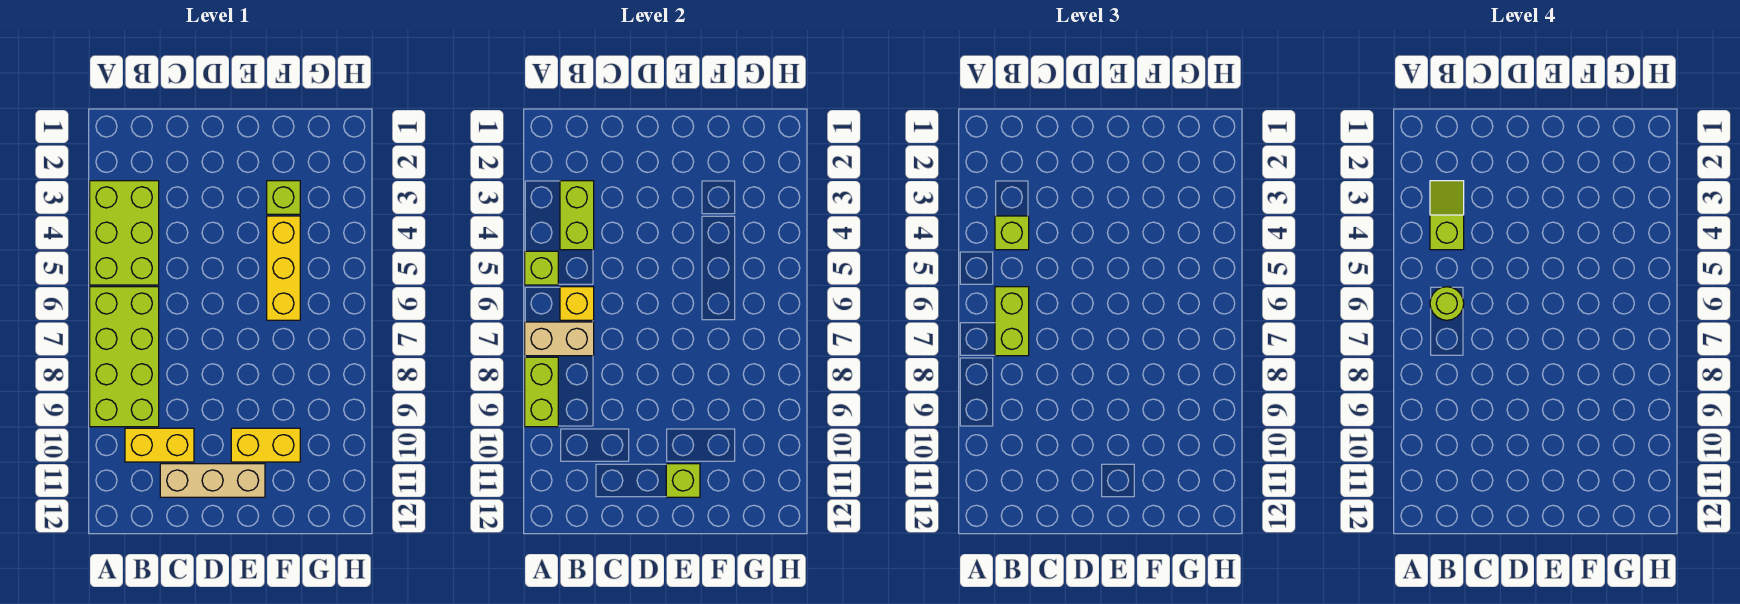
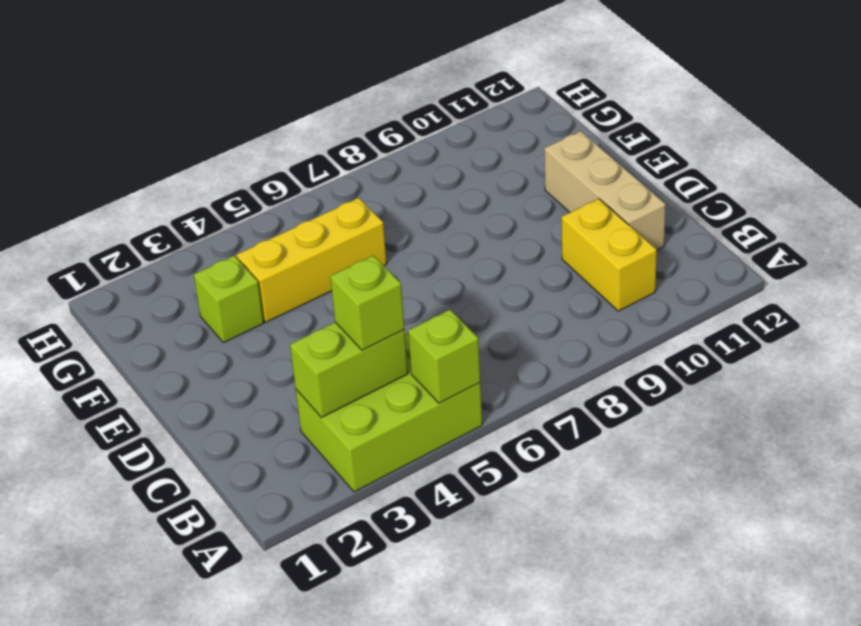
none -> lime brick A6:B9 level 1
none -> yellow brick E10:F10 level 1
none -> tan brick A7:B7 level 2

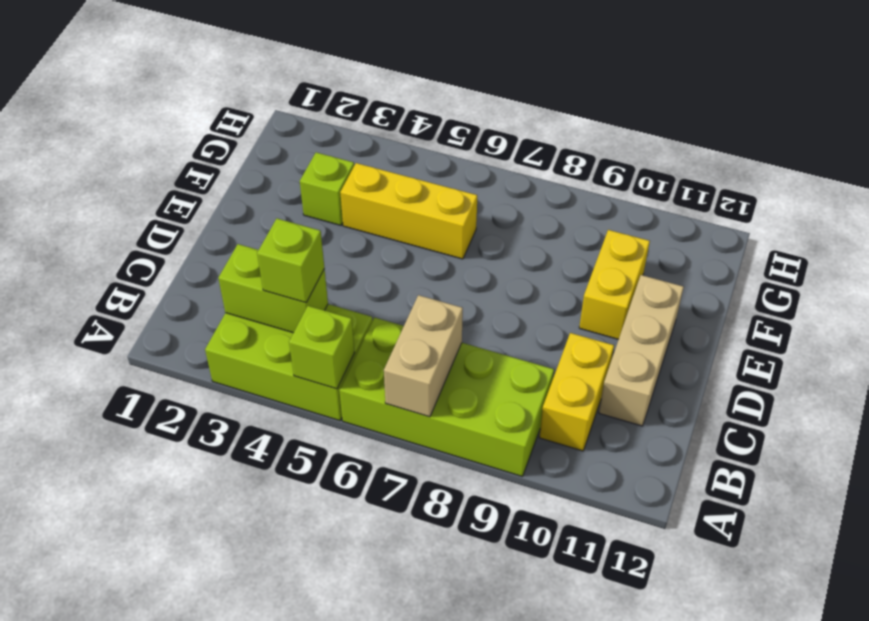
none -> lime brick A8:A9 level 2
none -> yellow brick B6 level 2
none -> lime brick E11 level 2

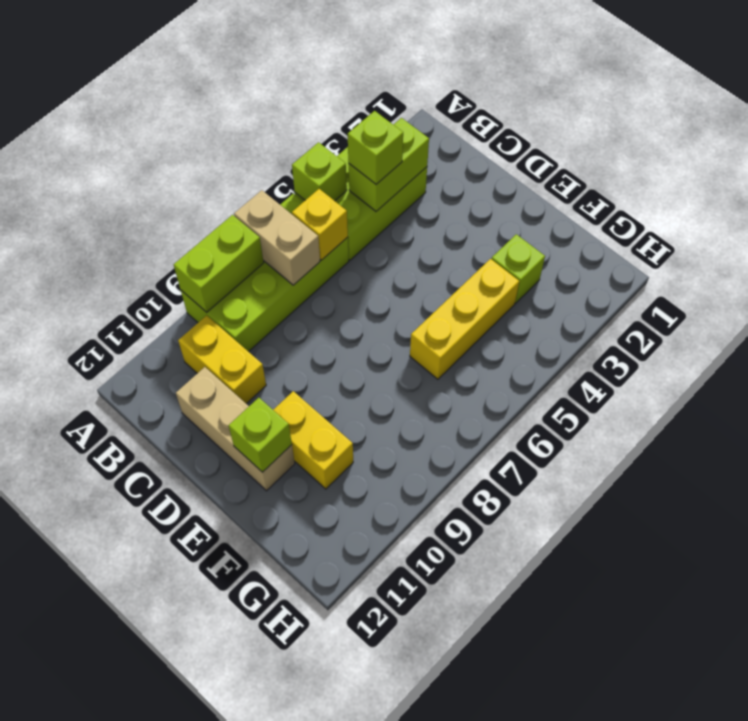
none -> lime brick B6:B7 level 3
none -> lime slope B3:B4 level 4 top 4
none -> lime round brick B6 level 4

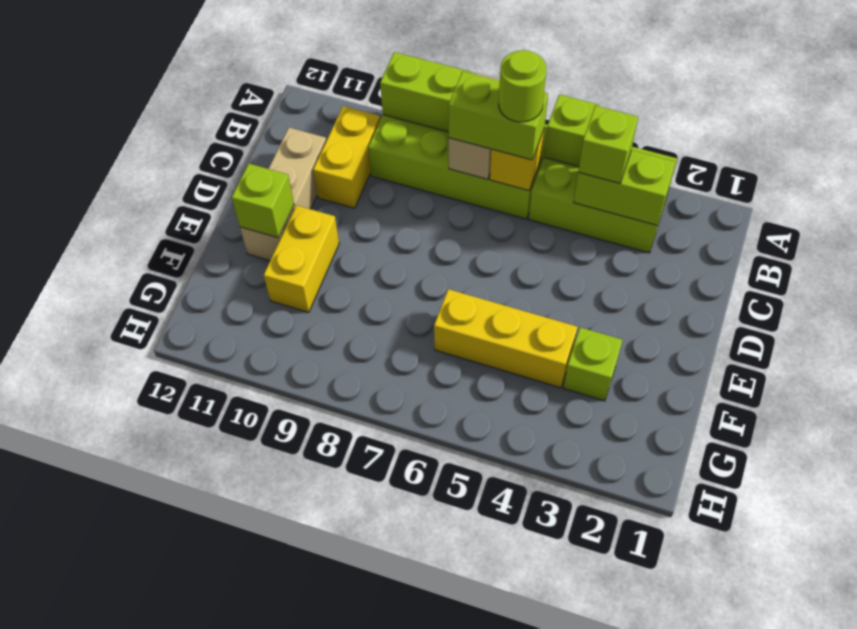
none -> lime slope B3:B4 level 4 top 4

